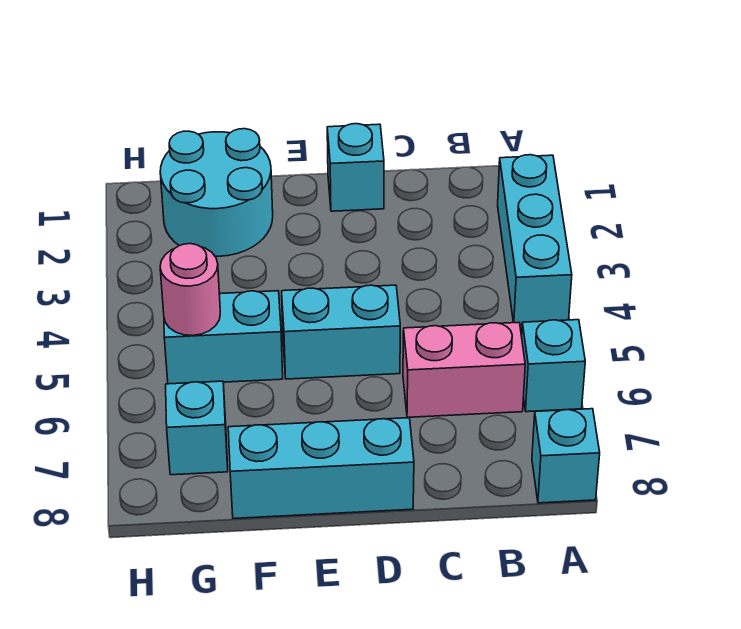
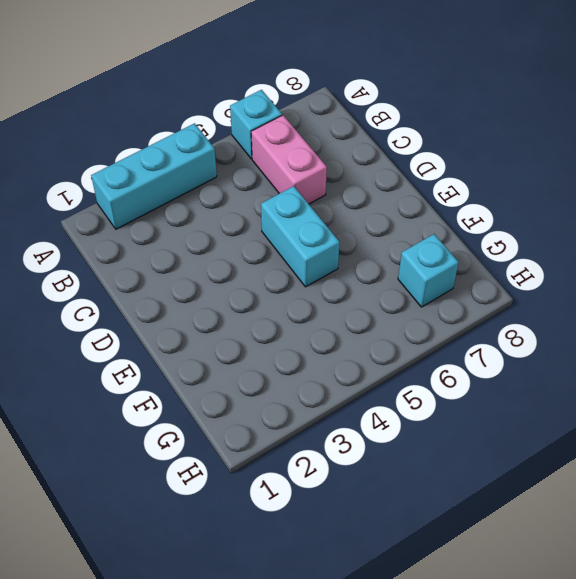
none -> cyan brick A8 level 1
none -> cyan brick D1 level 1

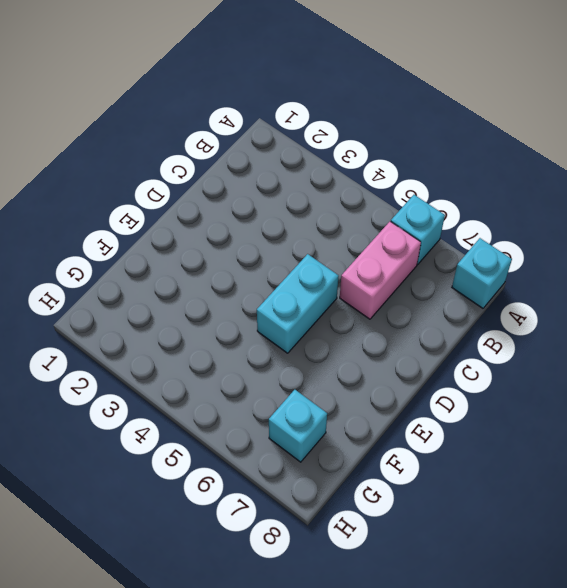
none -> cyan brick A2:A4 level 1
none -> cyan brick D1 level 1

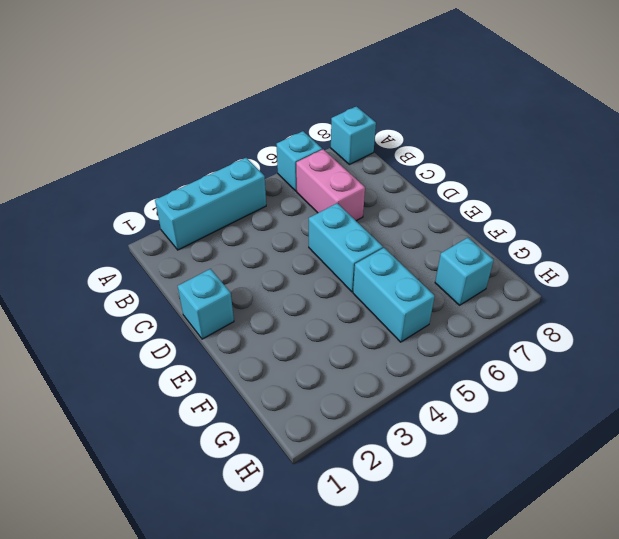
none -> cyan brick D8:F8 level 1
none -> cyan round brick F1:G2 level 1

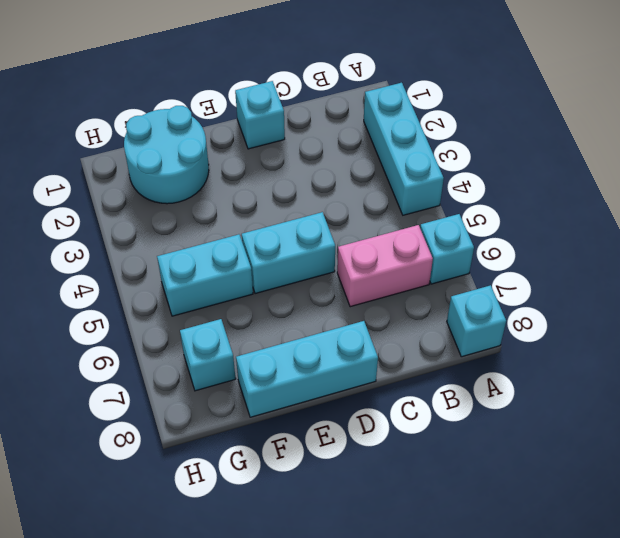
none -> pink round brick G5 level 2

